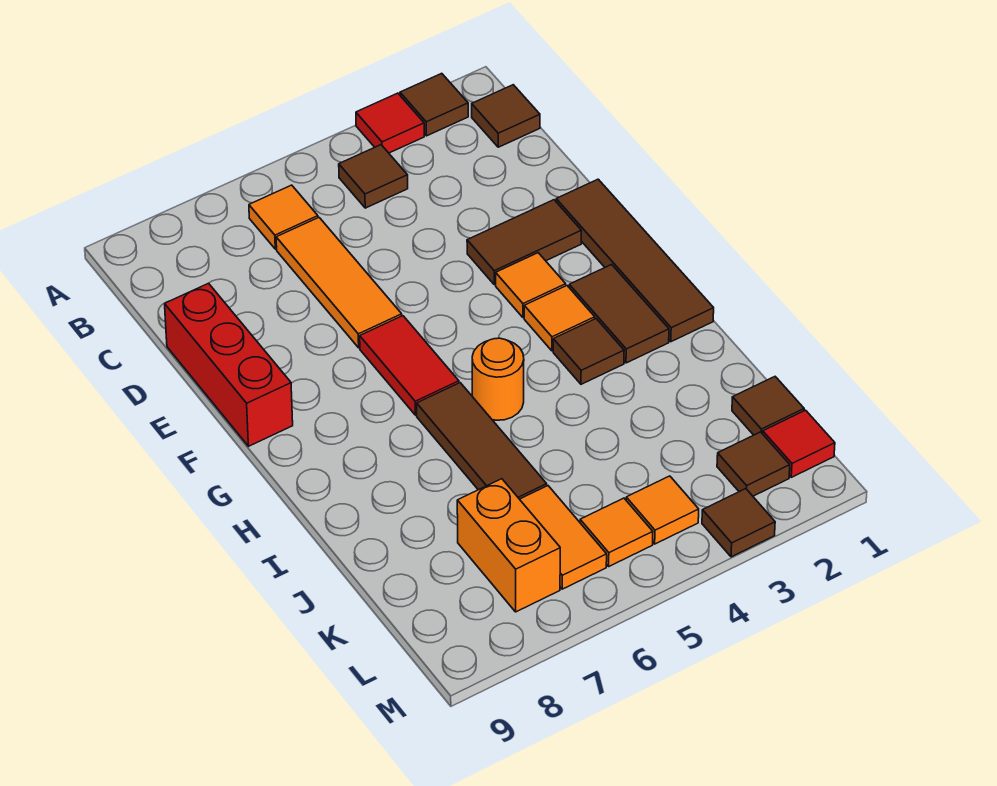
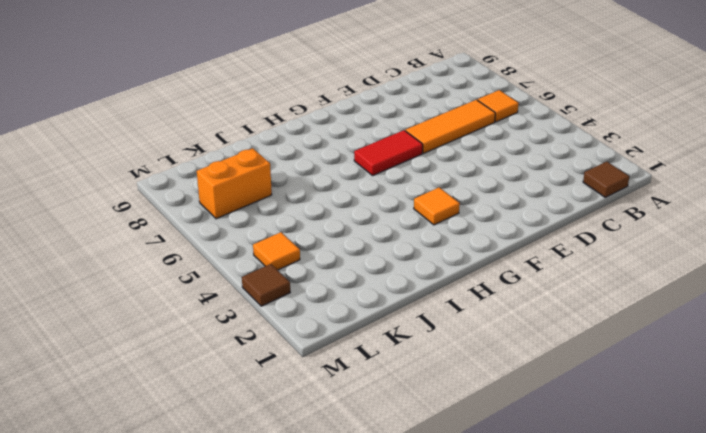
none -> brown tile A2 level 1
none -> red tile A3 level 1
none -> brown tile B4 level 1

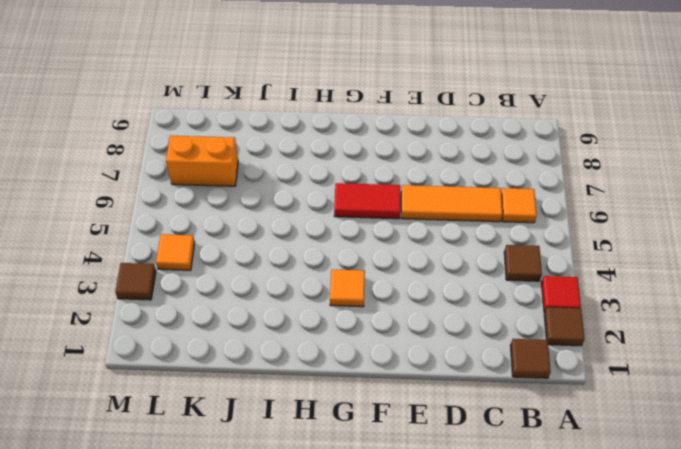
none -> red brick D9:F9 level 1
none -> brown tile E1:H1 level 1
none -> brown tile E2:E3 level 1

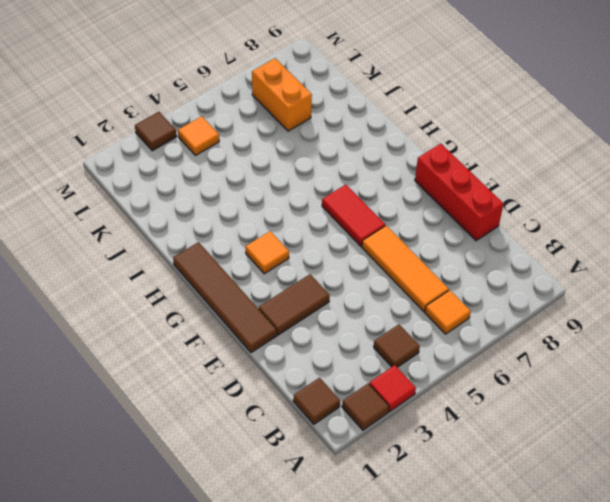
none -> orange tile F3 level 1
none -> brown tile G2:H2 level 1
none -> brown tile H3 level 1

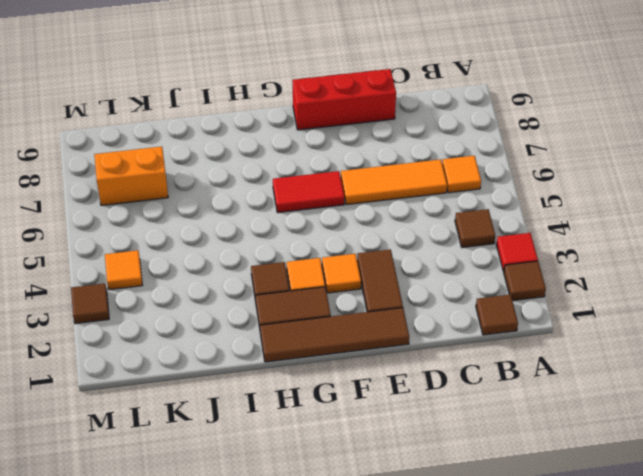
none -> orange round brick H5 level 1
none -> brown tile H6:J6 level 1
none -> brown tile K1 level 1

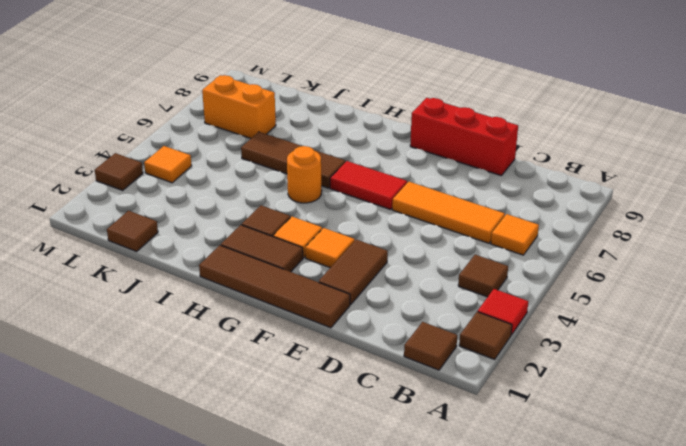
none -> orange tile K6:L6 level 1
none -> red tile L1 level 1
none -> brown tile L2 level 1

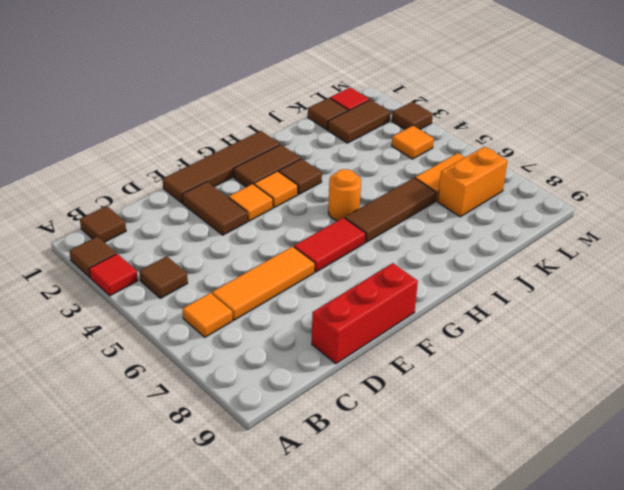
brown tile K2:L2 level 1 -> brown tile L2 level 1
none -> orange tile L5 level 1

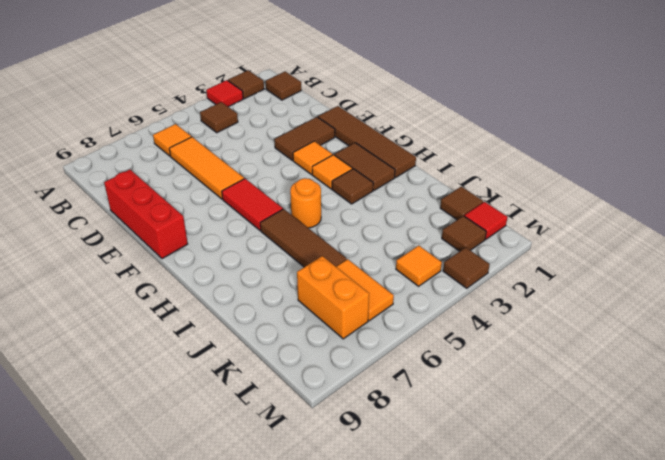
none -> orange tile L5 level 1

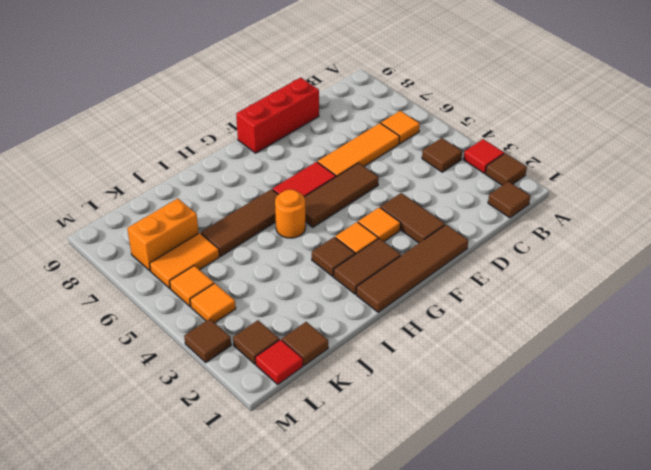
brown tile E5:G5 level 1 -> none

